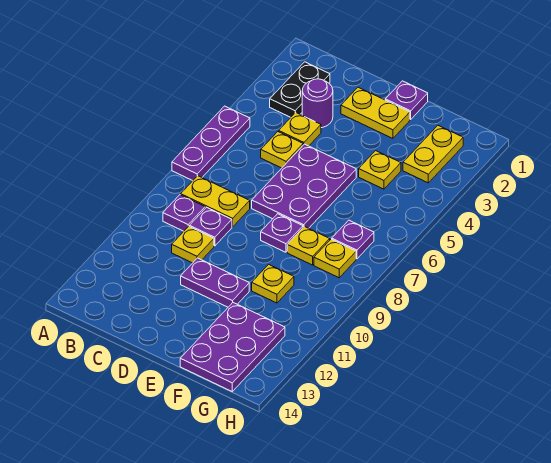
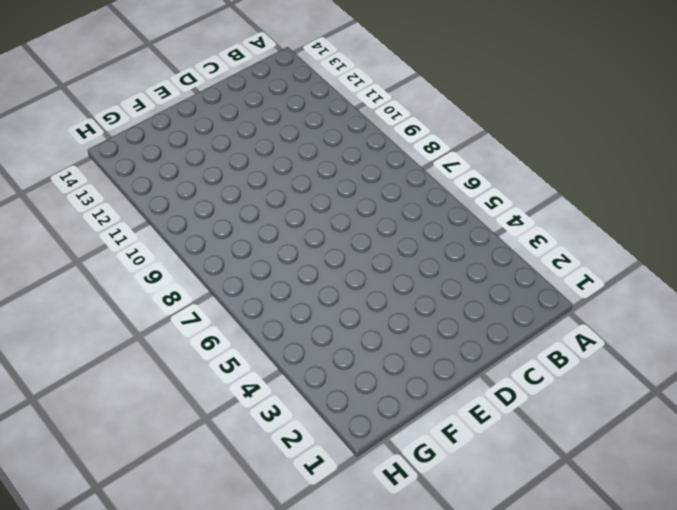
none -> purple plate A5:A7 level 1
none -> black plate B2:B3 level 1
none -> yellow plate B8:C8 level 1

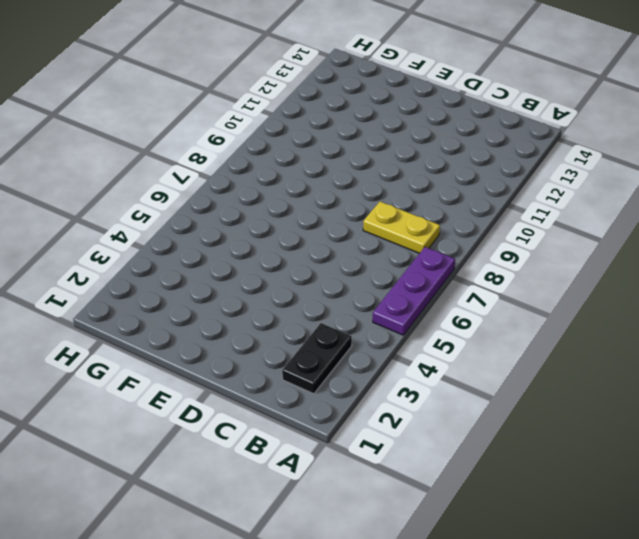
none -> purple plate B9 level 1
none -> purple round brick C3 level 1
none -> yellow plate C4 level 1

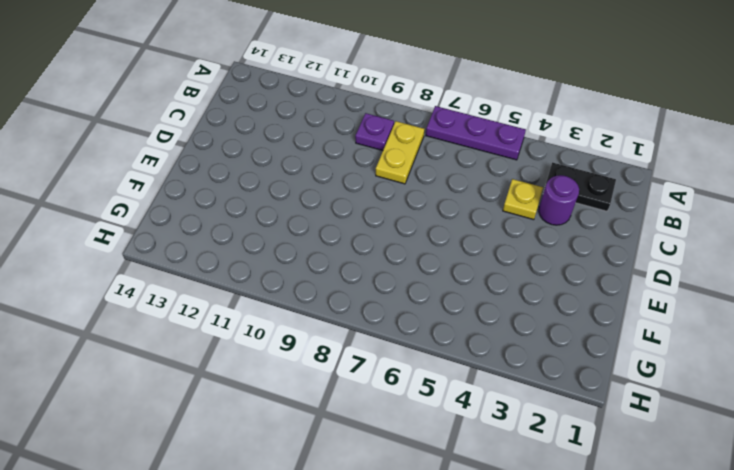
none -> yellow plate C5 level 1
none -> purple plate C9 level 1
none -> yellow plate C10 level 1

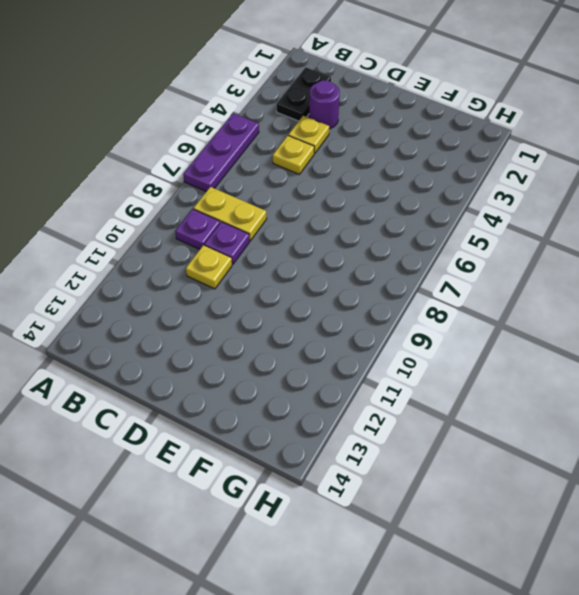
none -> yellow plate D2:E2 level 1
none -> purple plate D5:E7 level 1
none -> purple plate D11:E11 level 1

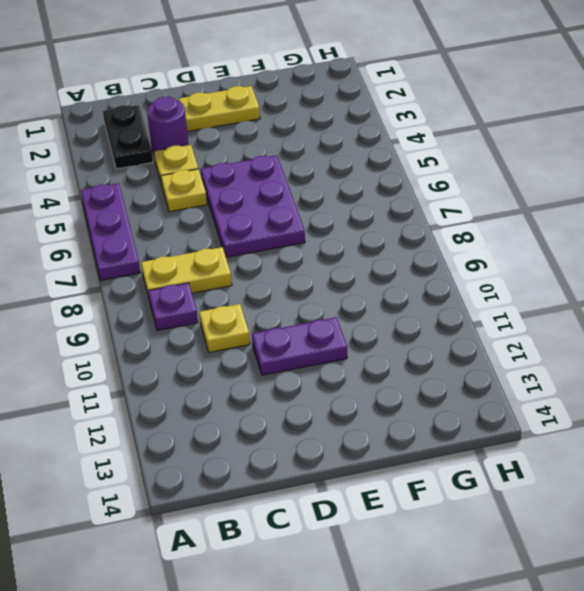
none -> purple plate C9 level 1
none -> purple plate E1 level 1
none -> purple plate E8 level 1

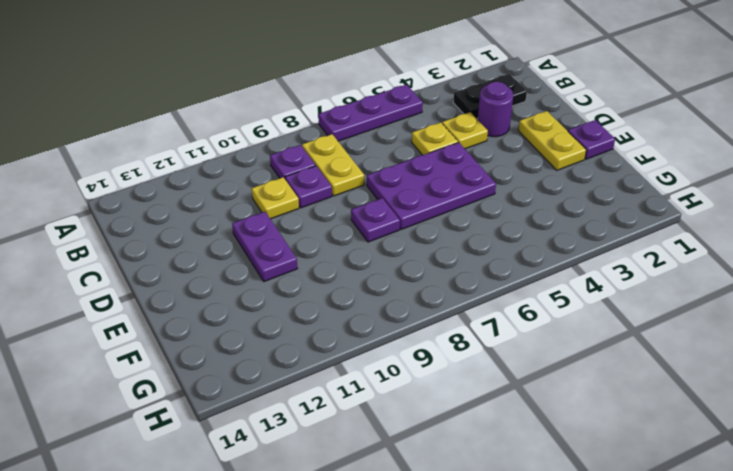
none -> yellow plate F4 level 1
none -> yellow plate F8 level 1
none -> yellow plate F10 level 1

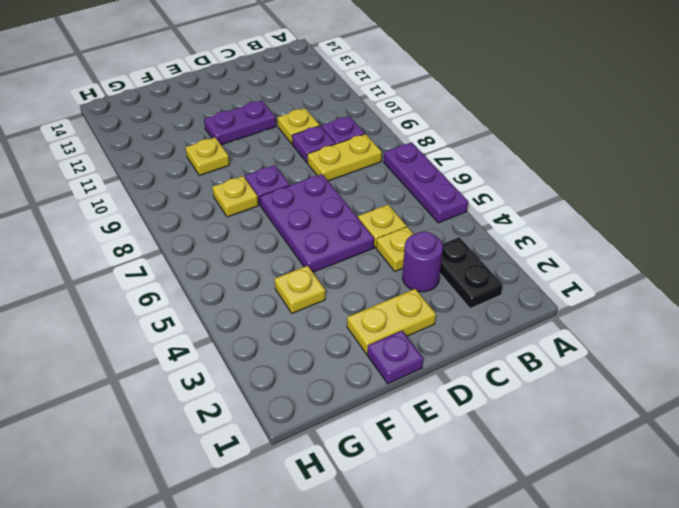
none -> purple plate F12:G14 level 1
none -> yellow plate G2:G3 level 1
none -> purple plate G7 level 1

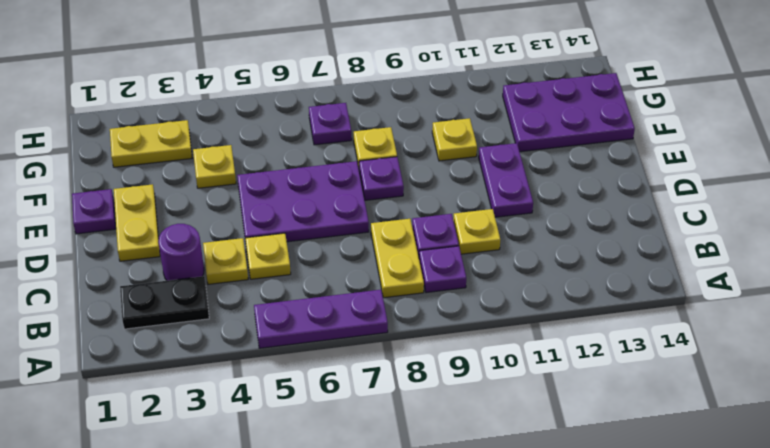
none -> yellow plate G8 level 1

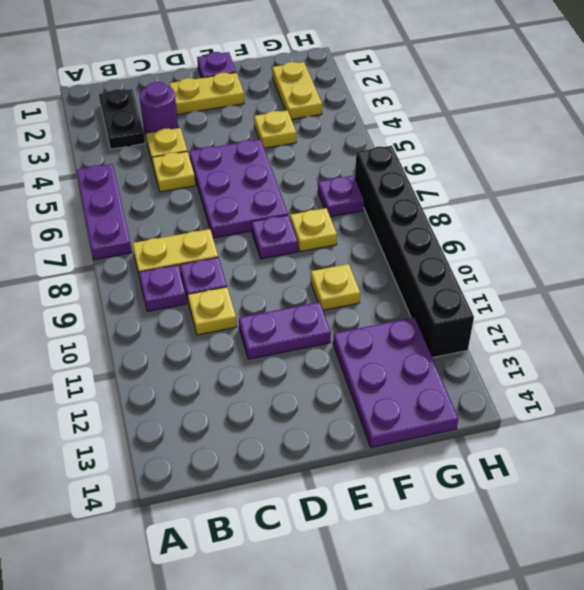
black brick H7:H12 level 1 -> none
none -> yellow plate G8 level 1

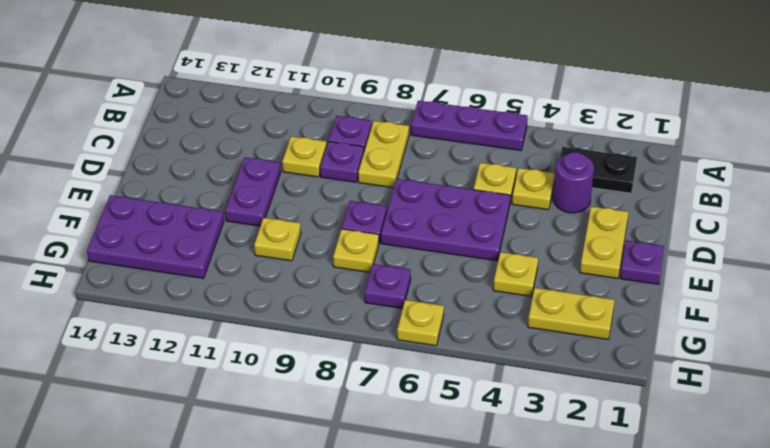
yellow plate H6 level 1 -> yellow plate G8 level 1

